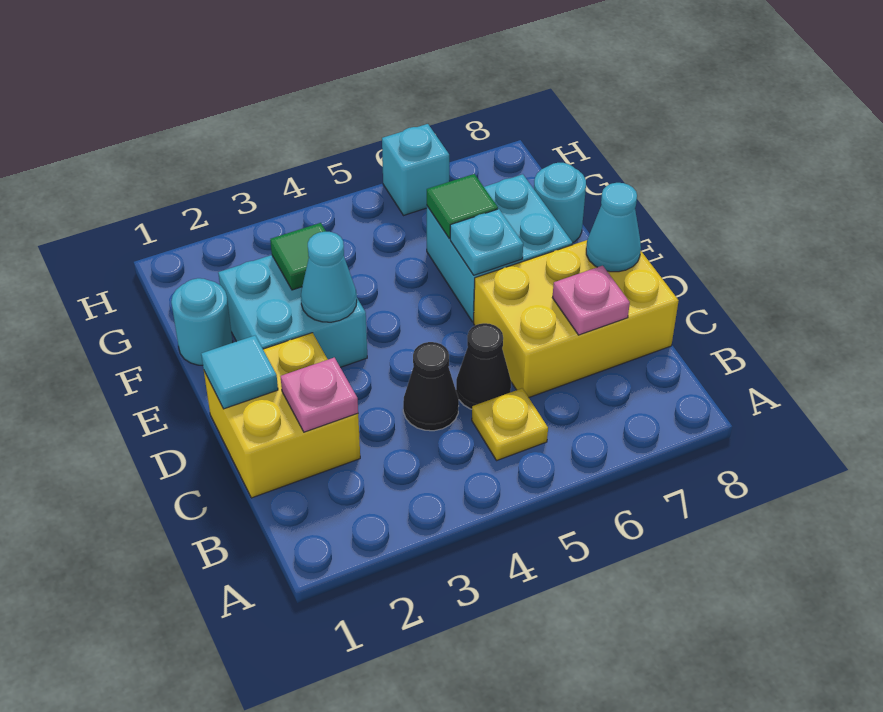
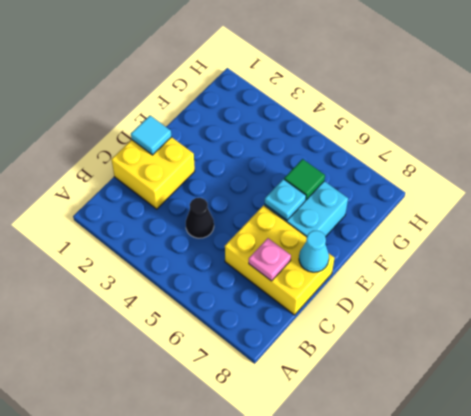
none -> yellow plate B5 level 1
none -> black cone C5 level 1
none -> cyan brick E2:F3 level 1

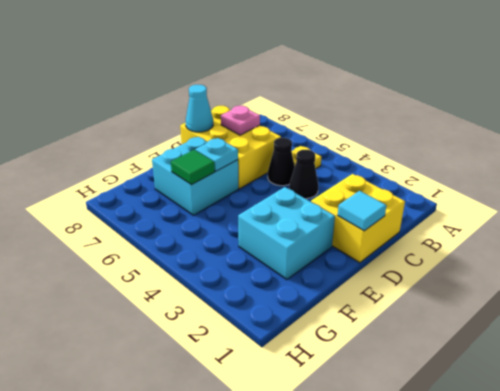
none -> cyan round brick F1 level 1
none -> cyan round brick F8 level 1
none -> cyan brick H6 level 1

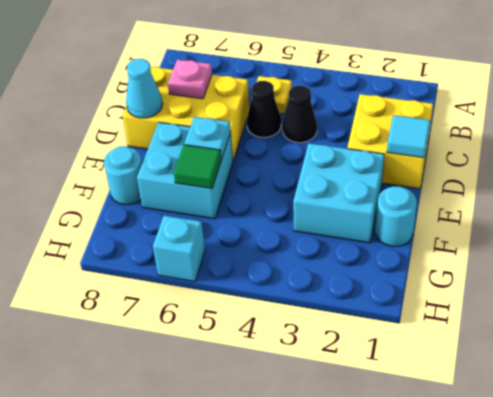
none -> pink plate C2 level 2
none -> cyan cone E3 level 2
none -> green tile F3 level 2

